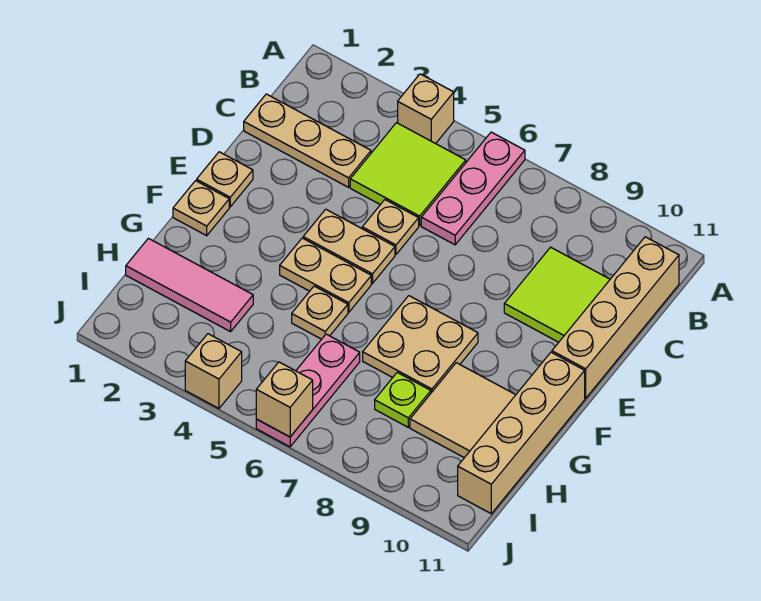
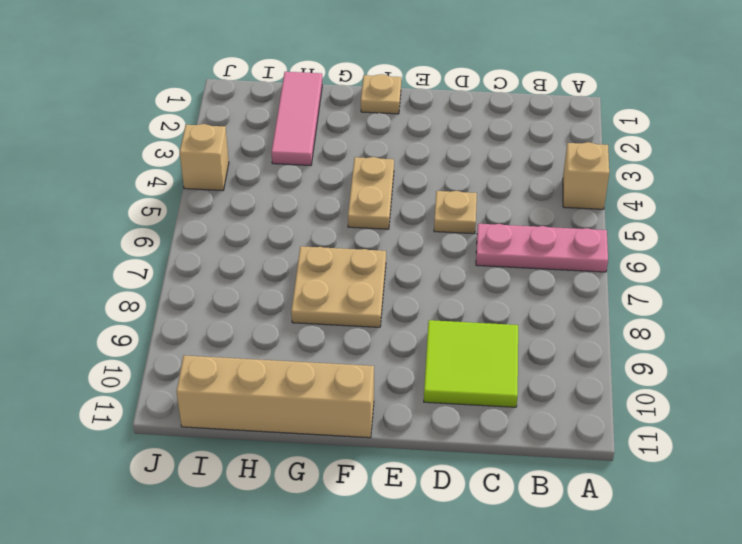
none -> lime tile B4:C5 level 1
none -> tan brick B11:E11 level 1
none -> tan plate C1:C3 level 1

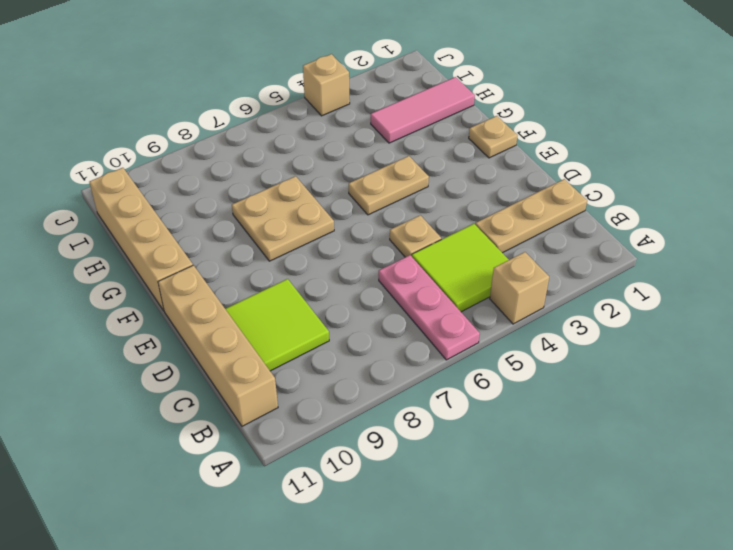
none -> tan plate E1 level 1
none -> tan plate E4:E5 level 1
none -> tan plate G5 level 1

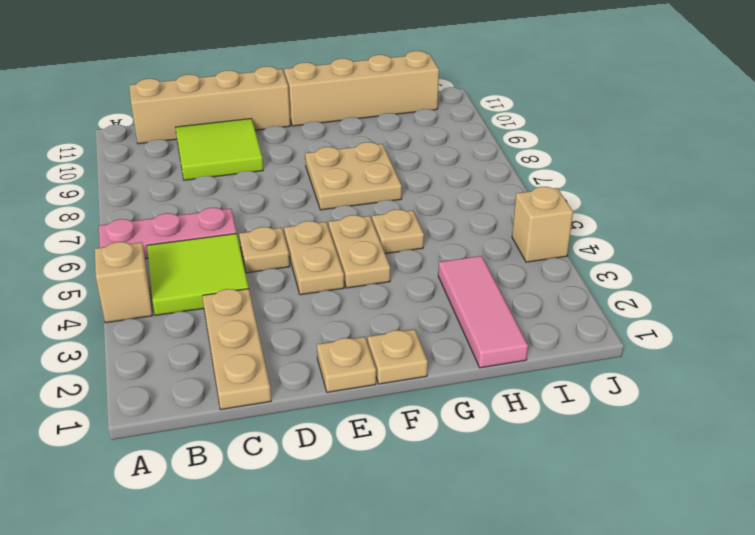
none -> tan tile G9:H10 level 1
none -> pink plate H6:J6 level 1
none -> lime plate H8 level 1

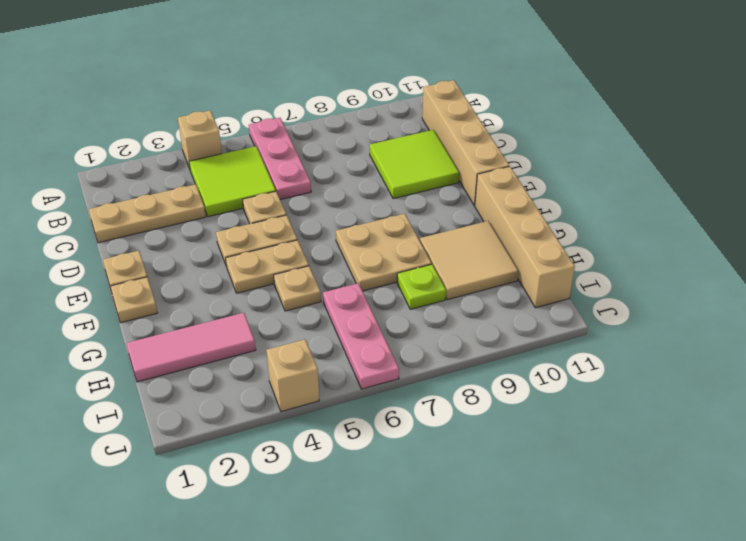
none -> tan brick J6 level 2

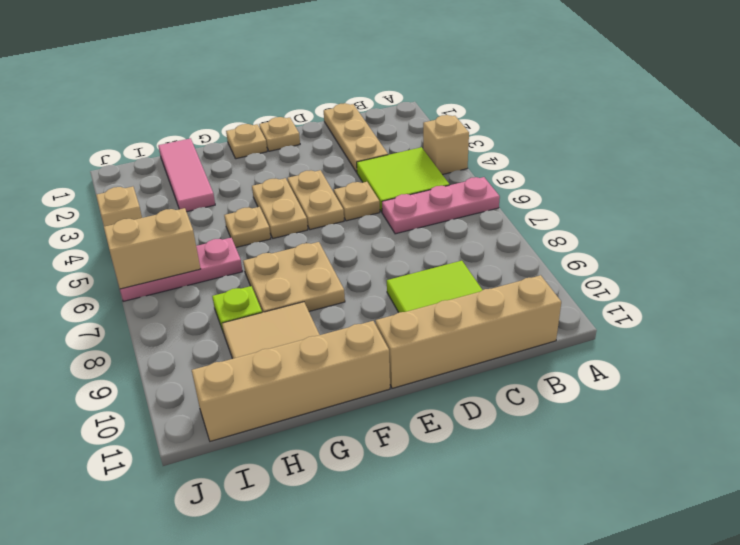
tan brick I6:J6 level 2 -> tan brick J6 level 2

